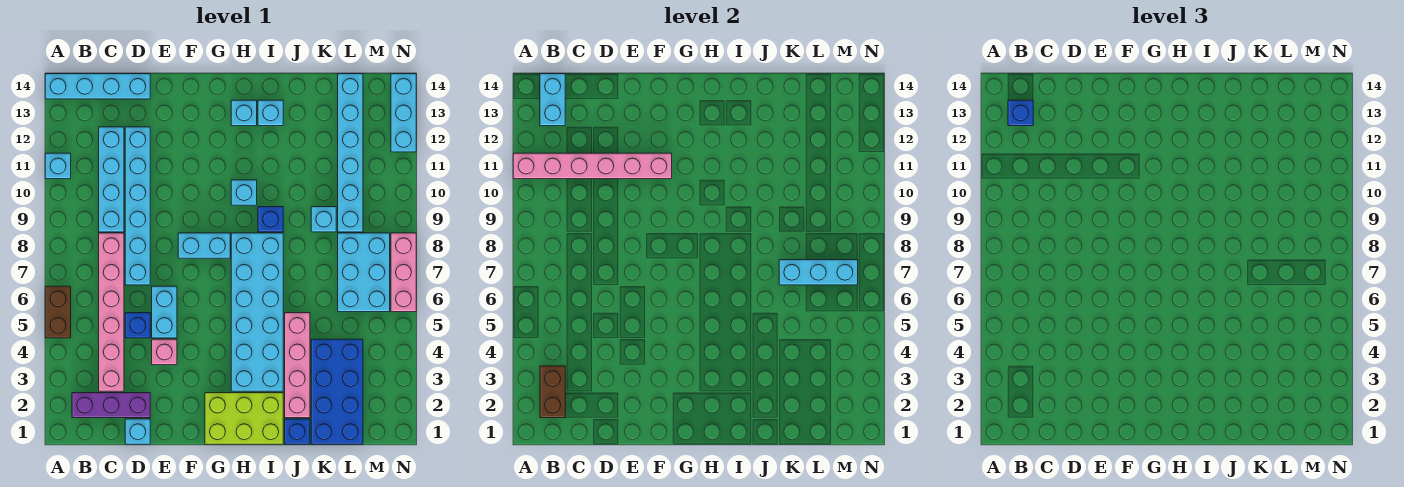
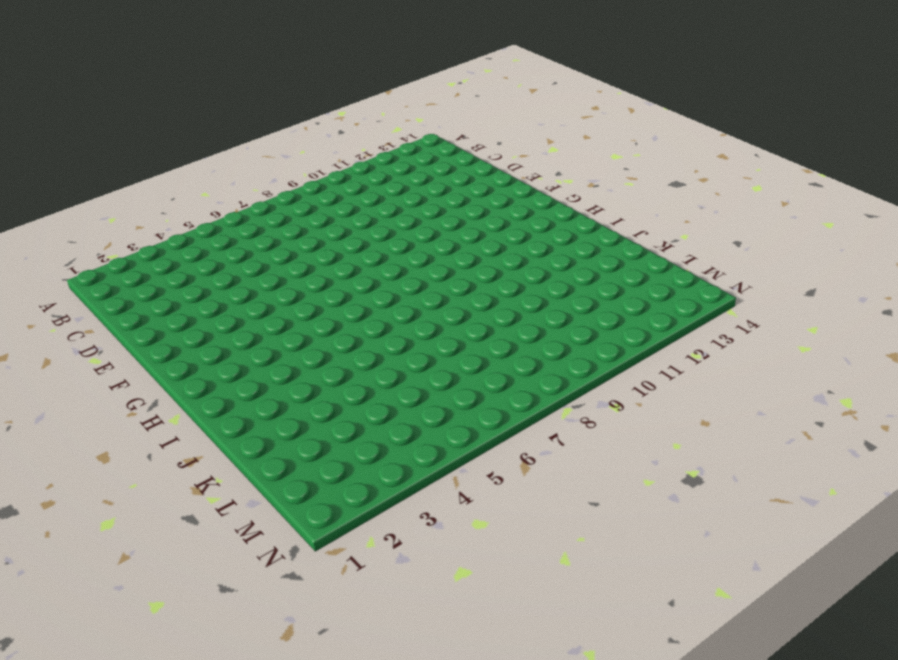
none -> brown brick A5:A6 level 1
none -> cyan brick A11 level 1
none -> cyan brick A14:D14 level 1
none -> purple brick B2:D2 level 1

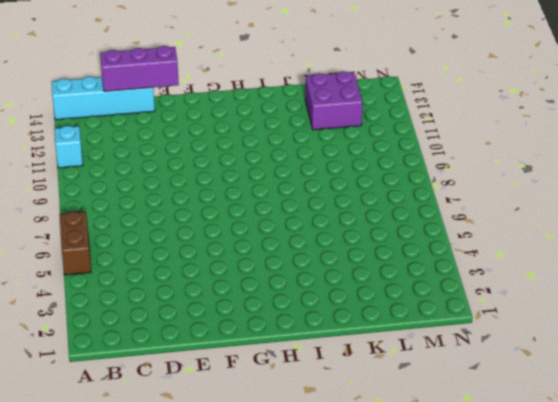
purple brick C14:E14 level 2 -> purple brick B2:D2 level 1
purple brick K12:L13 level 1 -> cyan brick L9:L14 level 1
none -> pink brick C3:C8 level 1
none -> cyan brick C9:C12 level 1
none -> cyan brick D1 level 1
none -> blue brick D5 level 1

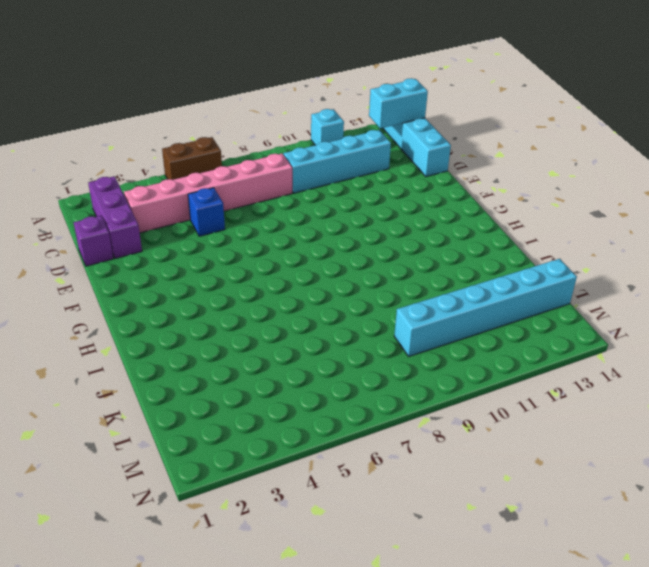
purple brick D1 level 1 -> cyan brick D1 level 1
none -> cyan brick D7:D12 level 1
none -> pink brick E4 level 1
none -> cyan brick E5:E6 level 1
none -> cyan brick F8:G8 level 1

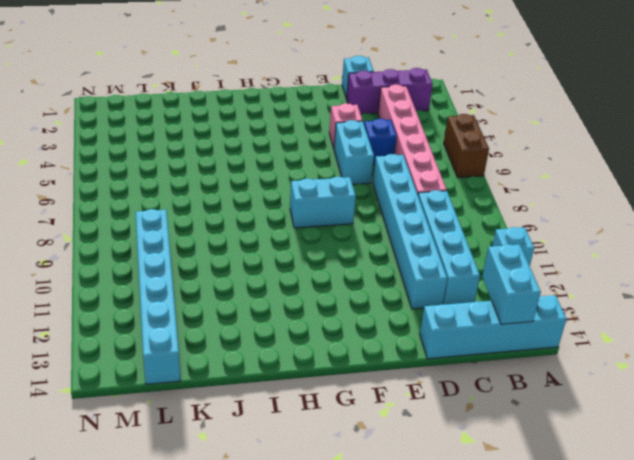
none -> lime brick G1:I2 level 1
none -> cyan brick H3:I8 level 1
none -> cyan brick H10 level 1
none -> cyan brick H13 level 1

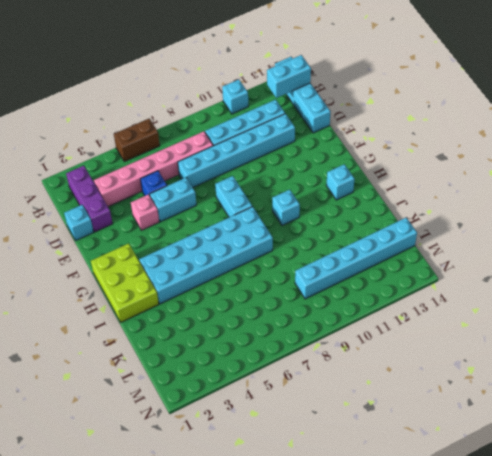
none -> blue brick I9 level 1
none -> cyan brick I13 level 1
none -> blue brick J1 level 1
none -> pink brick J2:J5 level 1

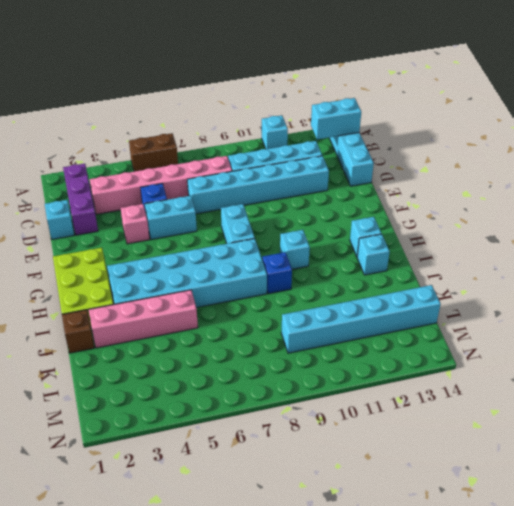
brown brick J1 level 1 -> blue brick J1 level 1
none -> blue brick K1:L4 level 1
none -> cyan brick K9 level 1
none -> cyan brick L6:M8 level 1
none -> pink brick N6:N8 level 1

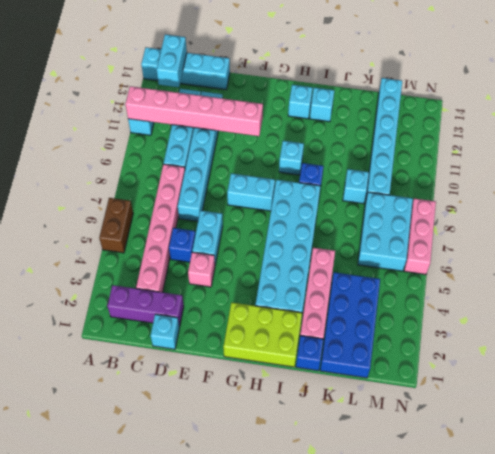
none -> cyan brick N12:N14 level 1
none -> brown brick B2:B3 level 2
none -> cyan brick K7:M7 level 2
none -> blue brick B13 level 3

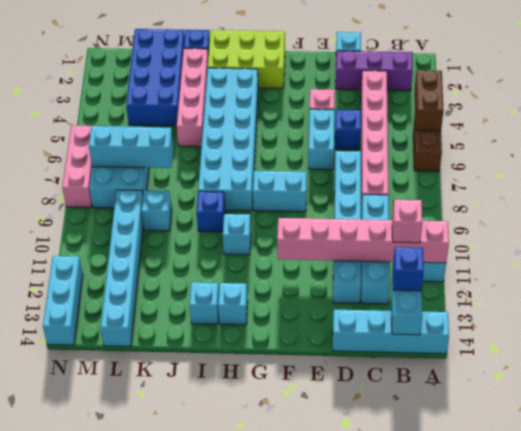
brown brick A4:A5 level 2 -> brown brick B2:B3 level 2
pink brick B11 level 3 -> none

